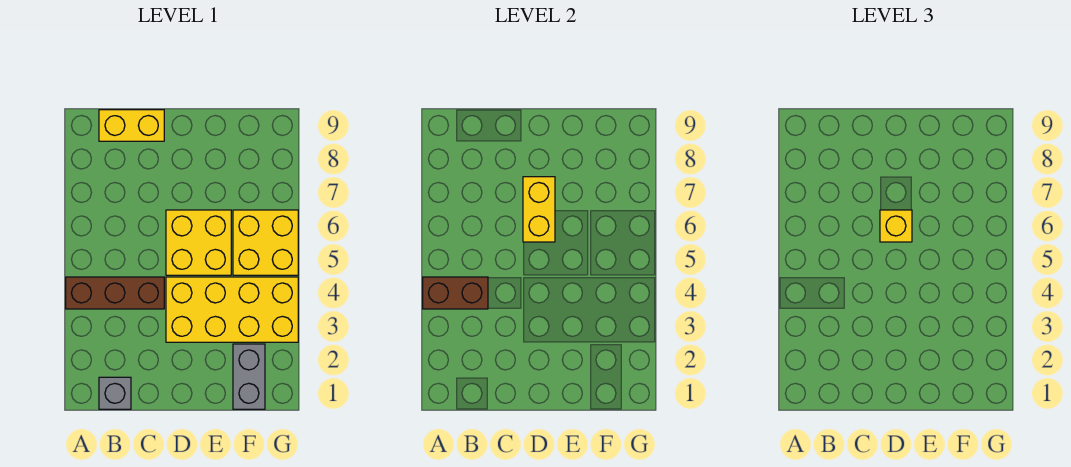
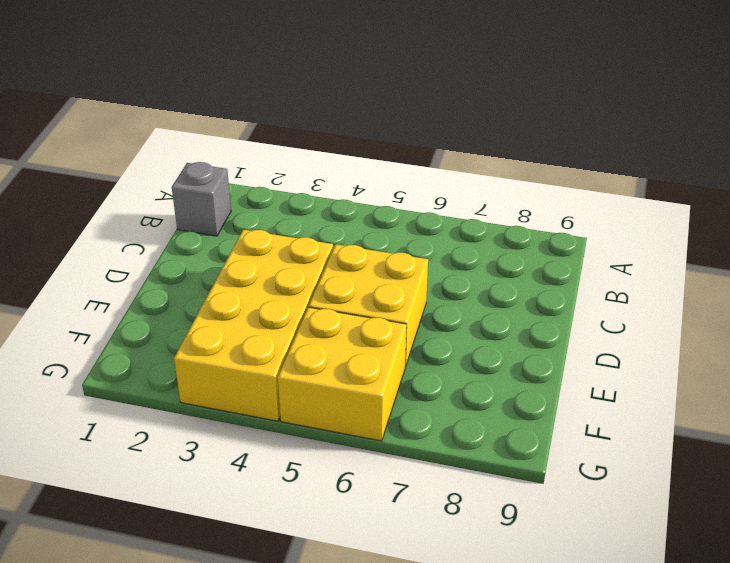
none -> brown brick A4:C4 level 1
none -> yellow brick B9:C9 level 1

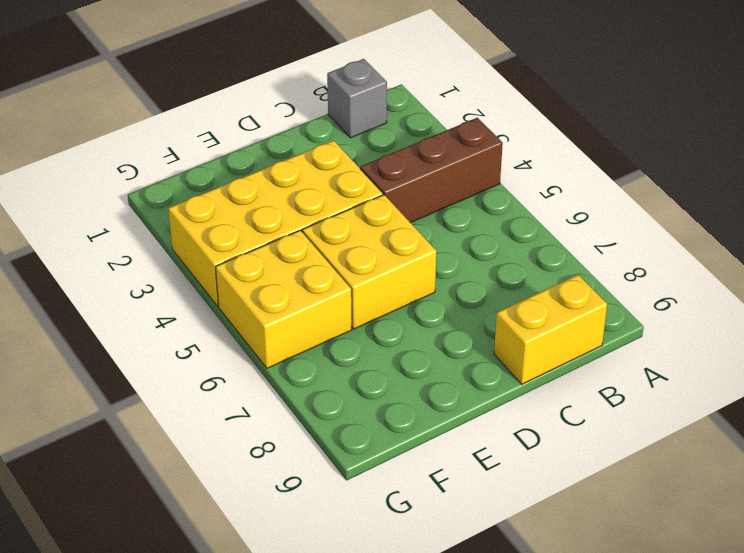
none -> grey brick F1:F2 level 1
none -> brown brick A4:B4 level 2

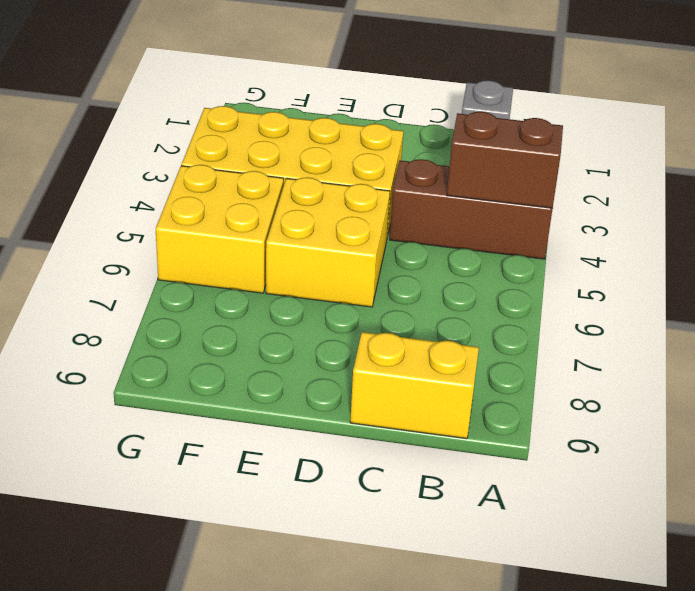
none -> grey brick F1:F2 level 1
none -> yellow brick D6:D7 level 2

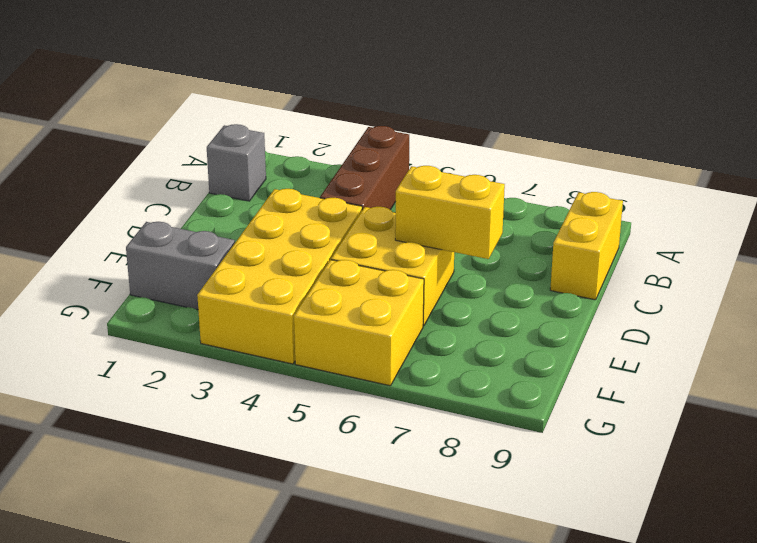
none -> brown brick A4:B4 level 2
none -> yellow brick D6 level 3

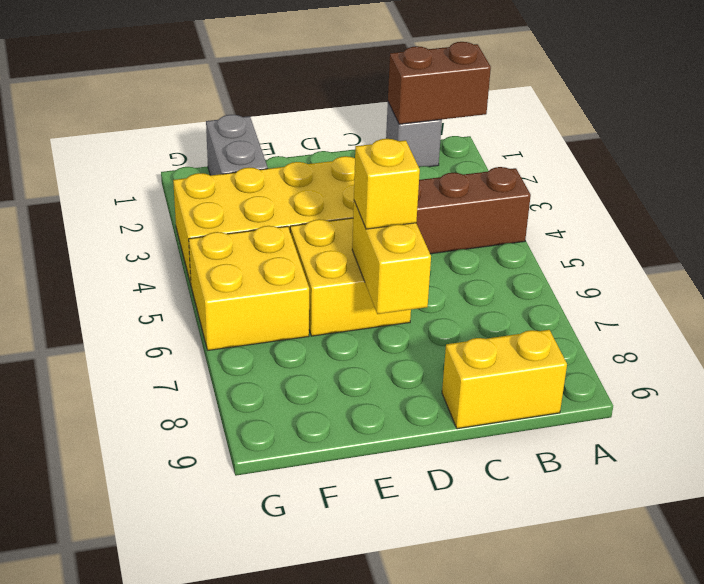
brown brick A1:B1 level 2 -> brown brick A4:B4 level 2

